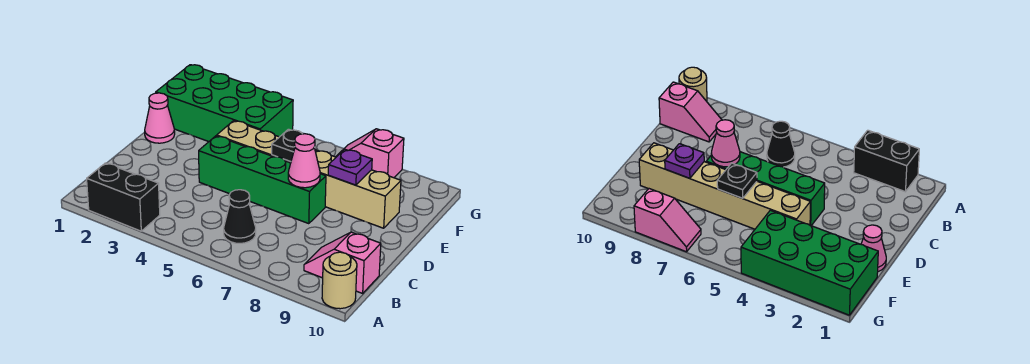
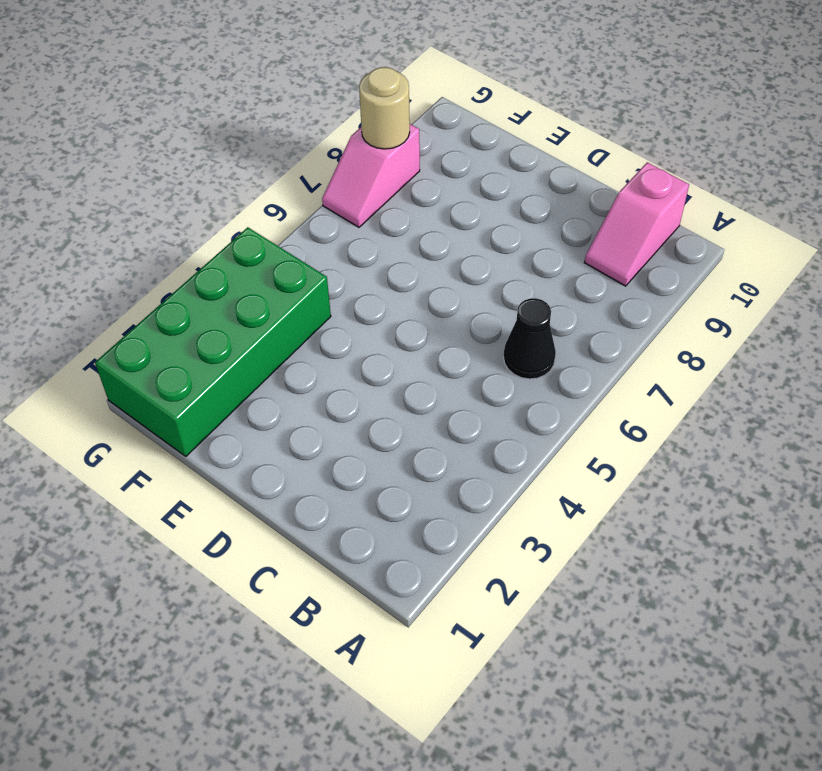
tan round brick G8 level 2 -> tan round brick A10 level 1
none -> black brick A2:A3 level 1
none -> green brick D4:D7 level 1
none -> pink cone E1 level 1

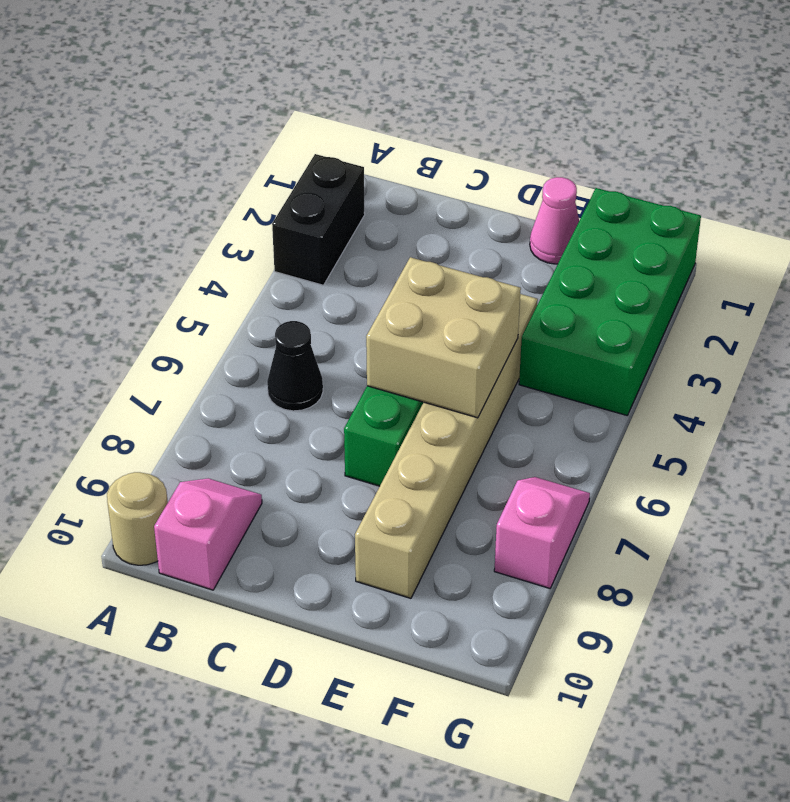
tan brick D5:E6 level 2 -> black plate E6 level 2
none -> pink cone D7 level 2
none -> purple plate E8 level 2

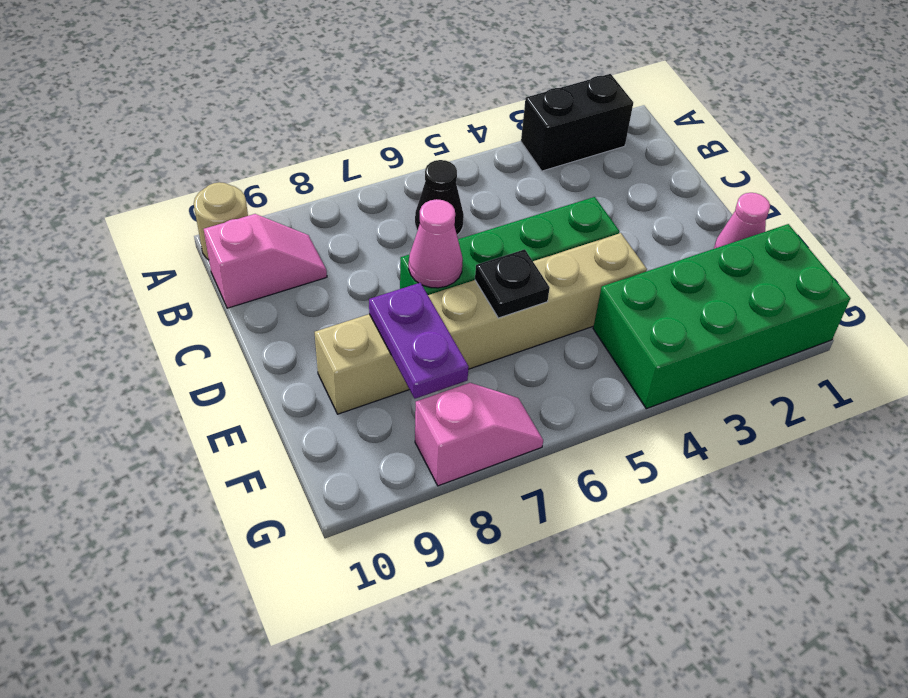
purple plate E8:F8 level 2 -> purple plate E8 level 2

